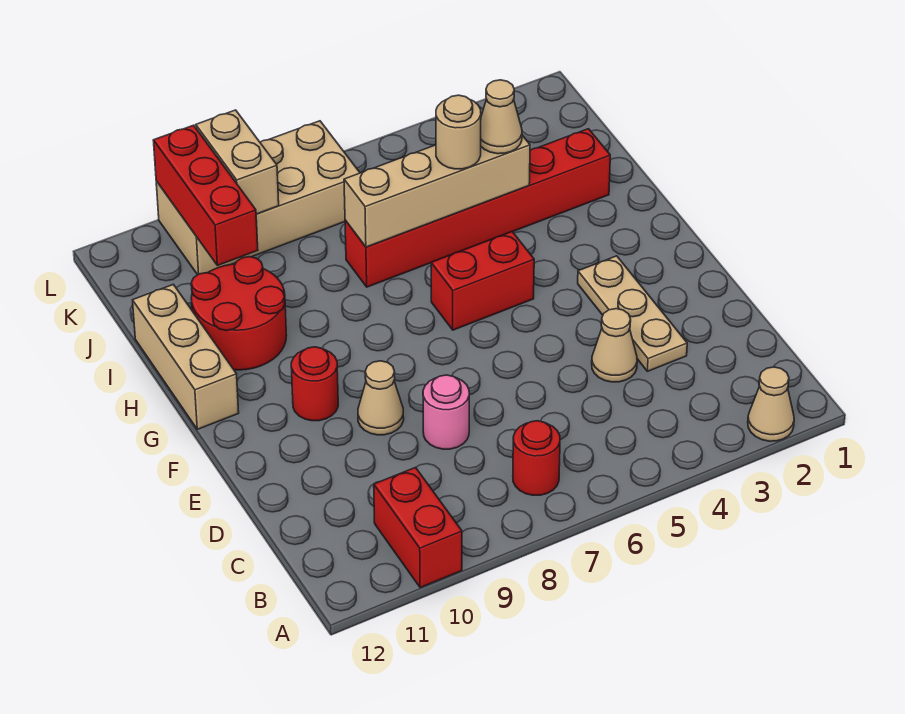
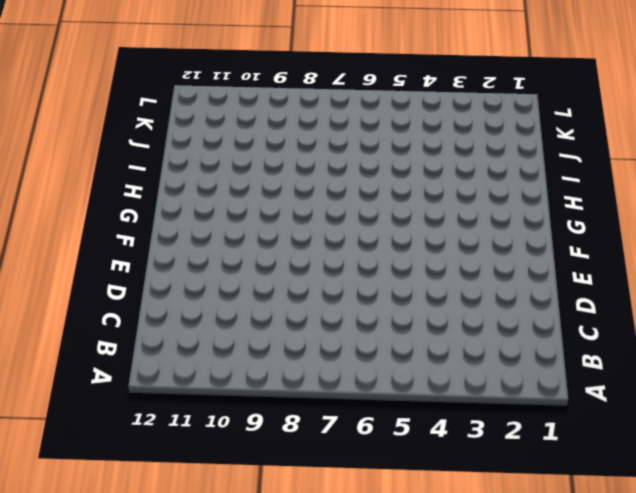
none -> tan cone A2 level 1
none -> red brick A10:B10 level 1
none -> red round brick B7 level 1

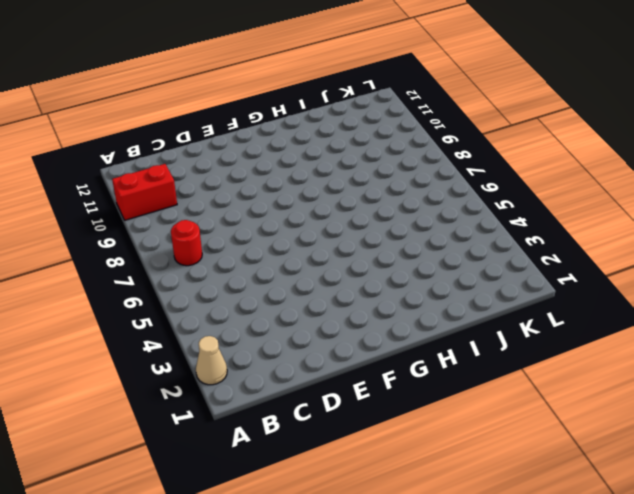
none -> tan plate D3:F3 level 1
none -> tan cone D4 level 1
none -> pink round brick D8 level 1

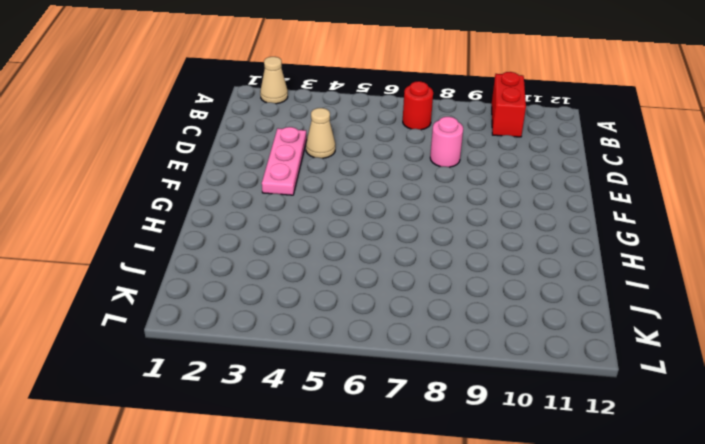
pink plate D3:F3 level 1 -> tan plate D3:F3 level 1
none -> tan cone E9 level 1
none -> red round brick F10 level 1
none -> red brick G5:G6 level 1

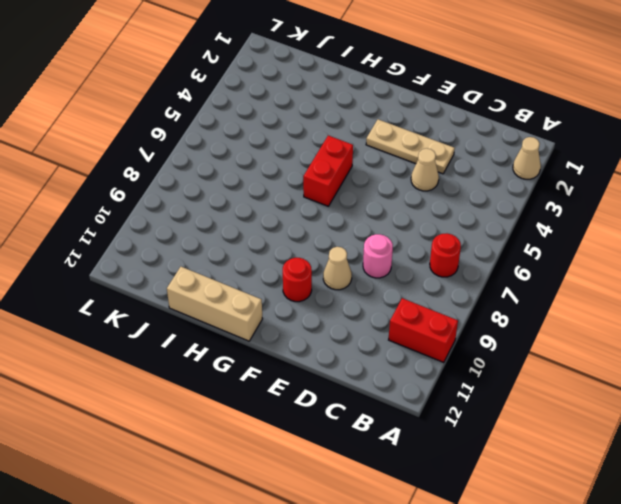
none -> red round brick H10:I11 level 1
none -> red brick I2:I7 level 1
none -> tan brick K7:L10 level 1

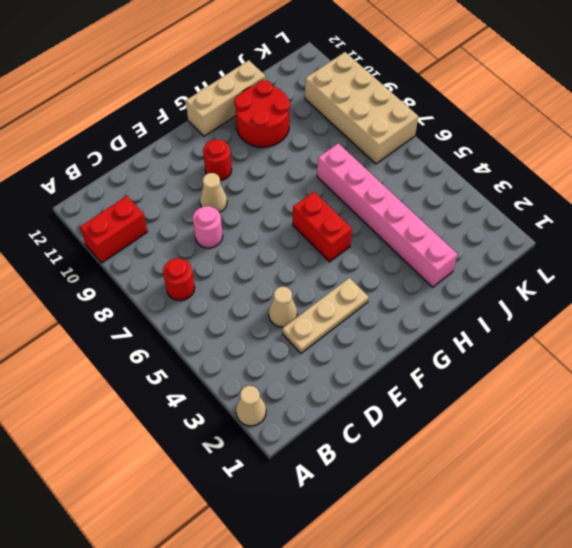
pink brick I2:I7 level 1 -> red brick I2:I7 level 1
none -> tan brick I4:I7 level 2
none -> red brick J10:L10 level 2
none -> tan brick K9:L9 level 2

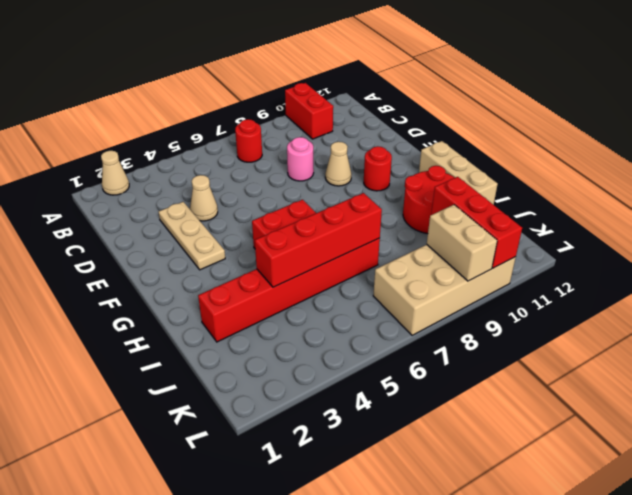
red brick I4:I7 level 2 -> tan brick I4:I7 level 2
none -> tan cone I4 level 3
none -> tan round brick I5 level 3

